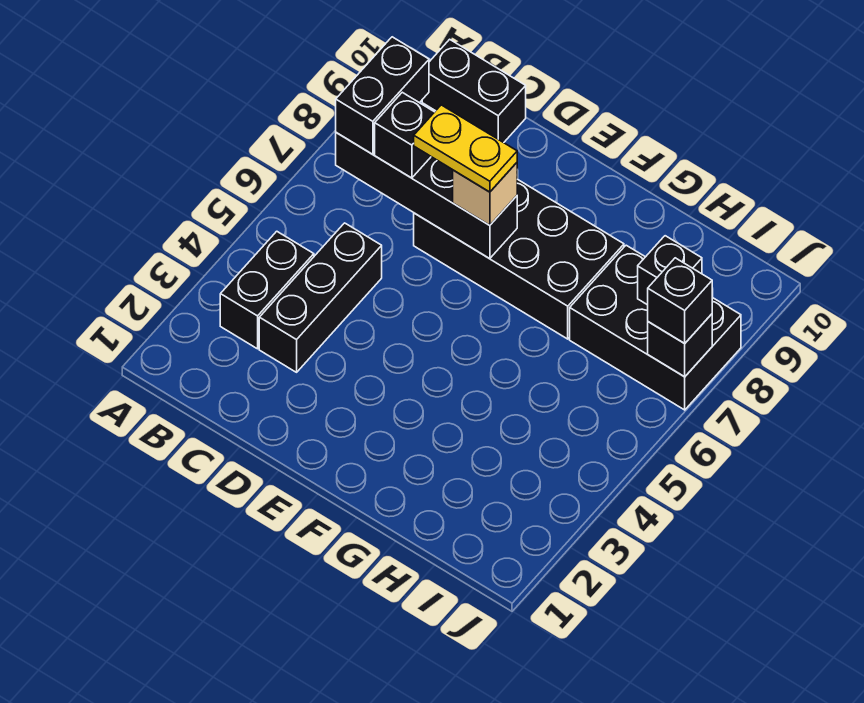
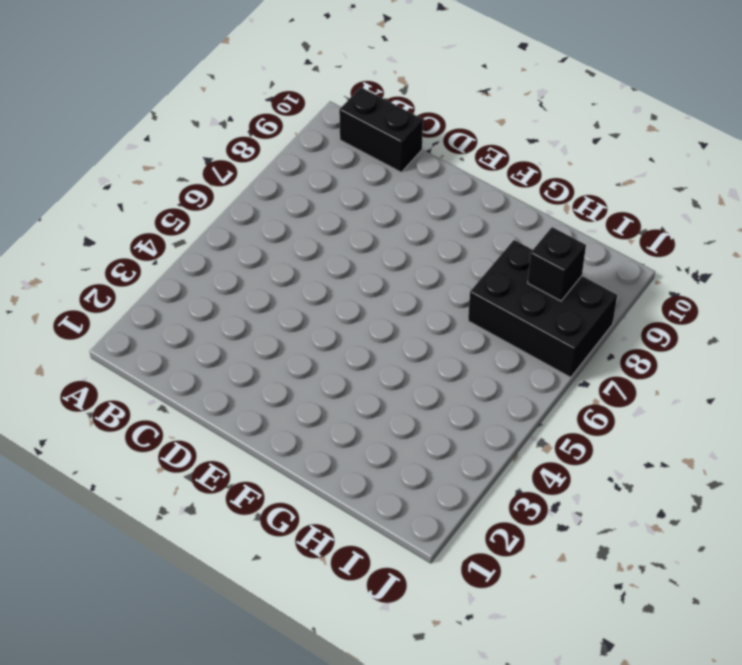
none -> black brick B3:B4 level 1
none -> black brick C3:C5 level 1
none -> black brick D7:G8 level 1

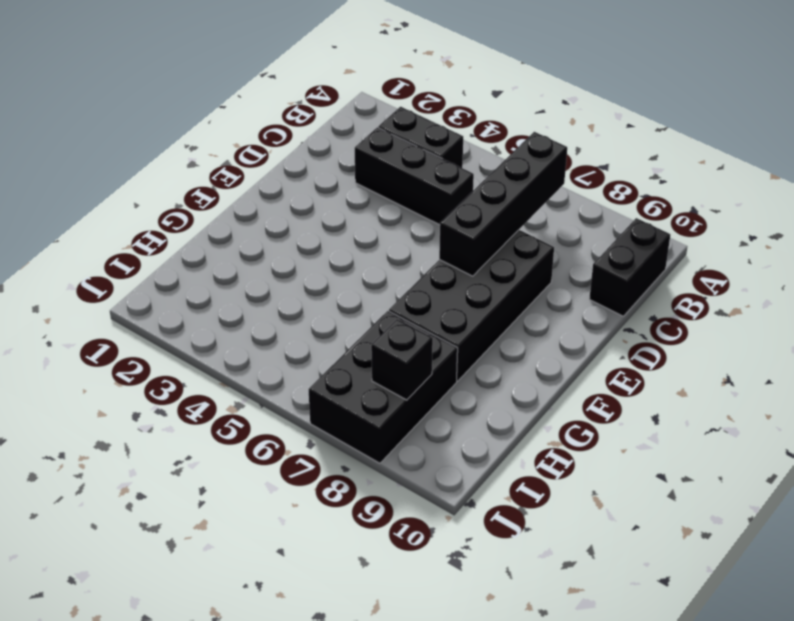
none -> black brick J7 level 2
none -> black brick B7:B8 level 3
none -> black brick C7 level 3

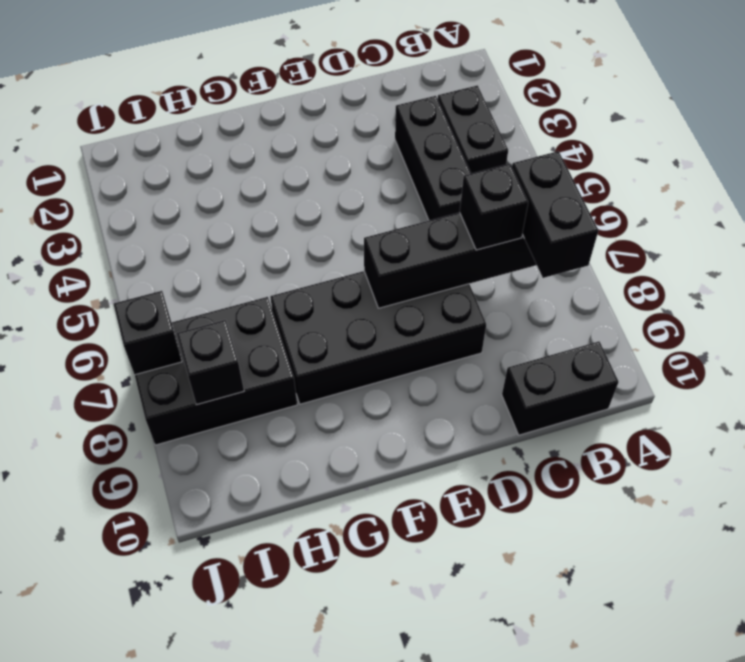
none -> tan brick E7 level 3
none -> black brick J7 level 3
none -> yellow plate D7:E7 level 4

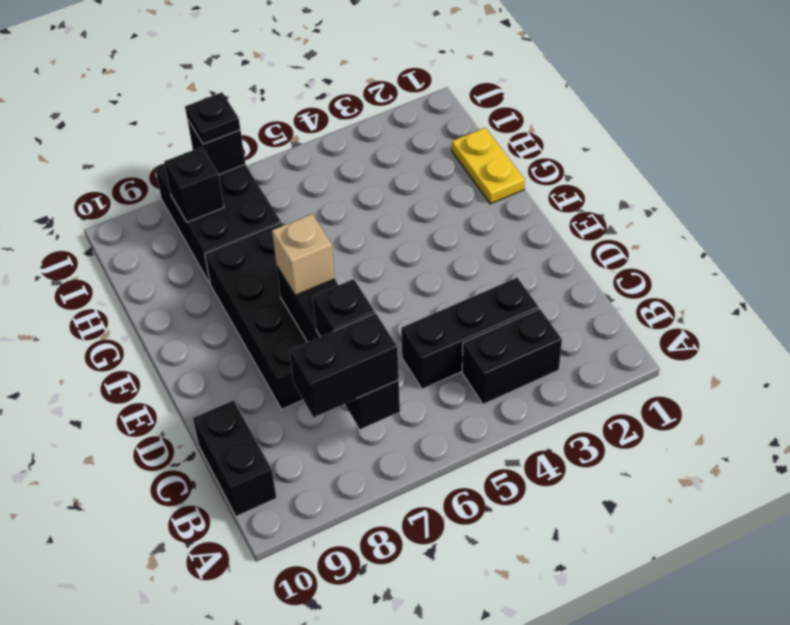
yellow plate G1:H1 level 1 -> yellow plate D7:E7 level 4
black plate J7 level 3 -> black brick J7 level 3

